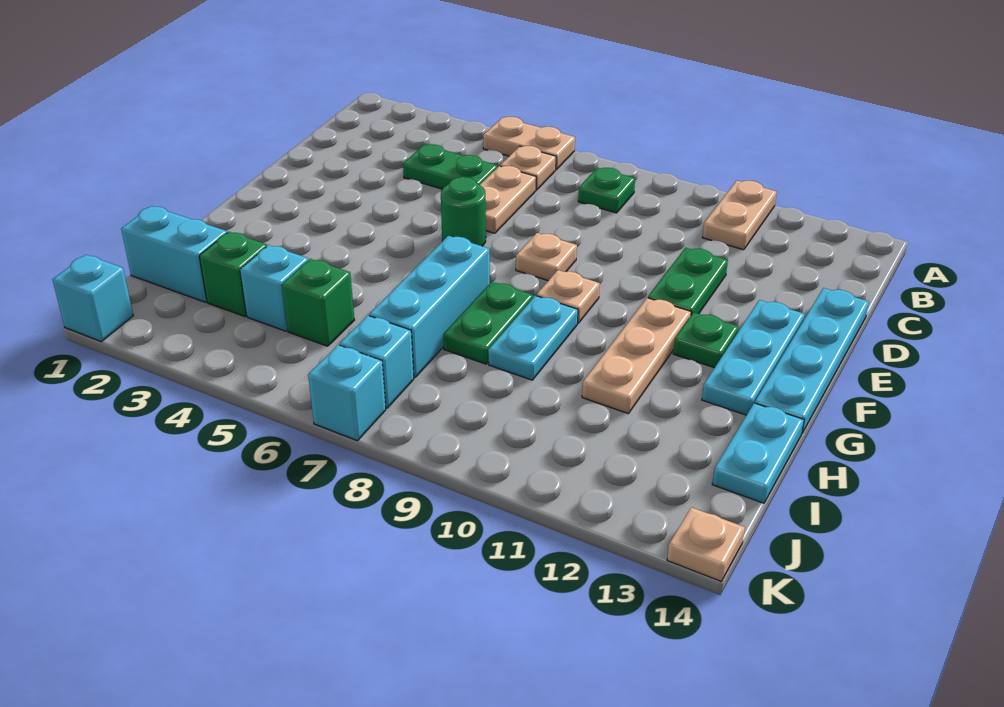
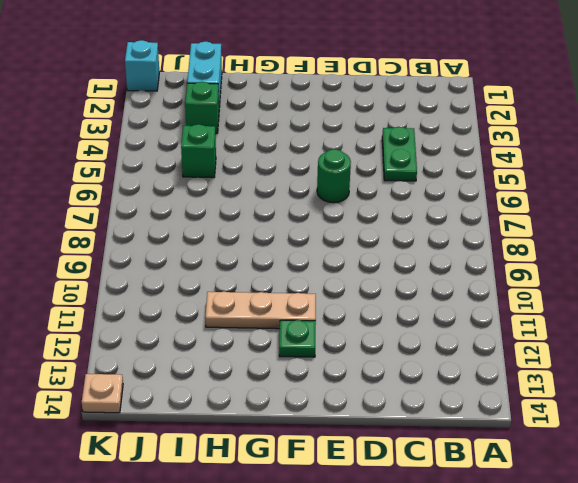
none -> tan plate A5:A6 level 1
none -> tan plate A11:B11 level 1
none -> tan plate B6 level 1

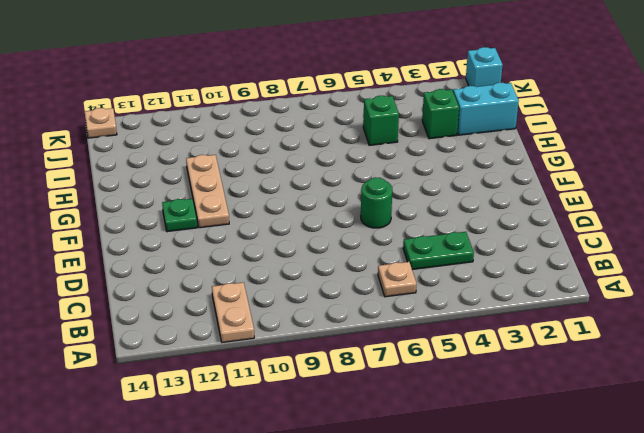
none -> tan plate A5:A6 level 1
none -> green plate B8 level 1
none -> tan plate C6:D6 level 1

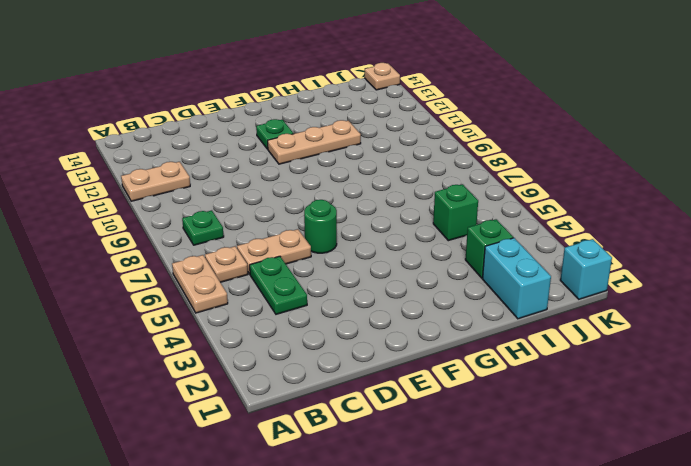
none -> green plate D11:E11 level 1
none -> cyan plate D14:G14 level 1
none -> tan plate E8 level 1

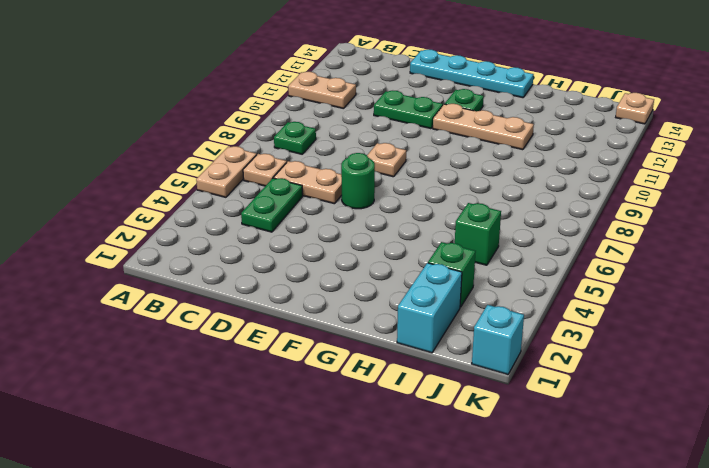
none -> cyan plate E13:G13 level 1
none -> tan plate F9 level 1
none -> cyan brick G7:I7 level 1

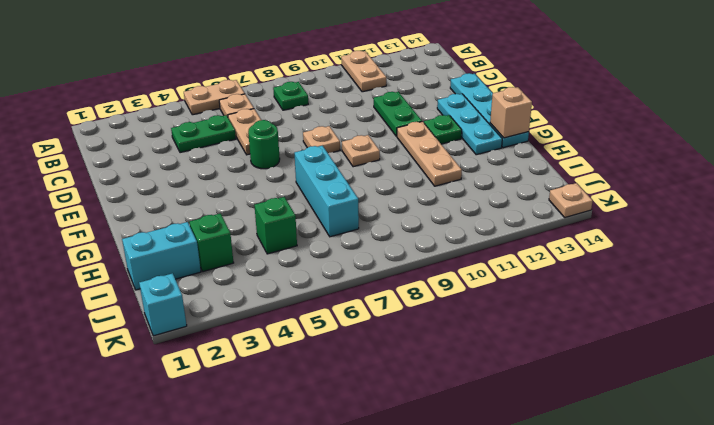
tan brick G14 level 2 -> none
none -> green plate G8:H8 level 1
none -> cyan plate G9:H9 level 1
none -> cyan plate H14:I14 level 1

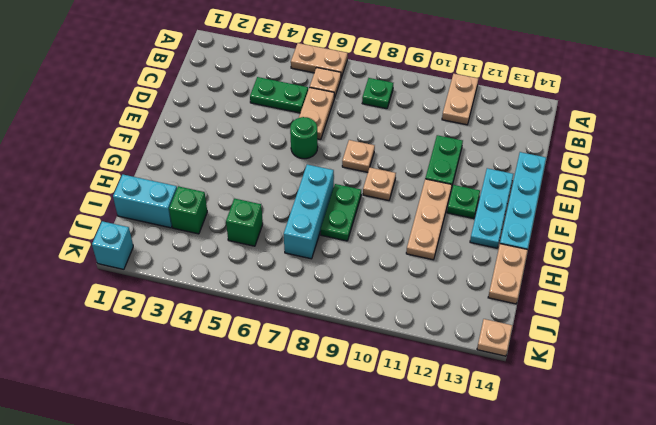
tan plate H14:I14 level 1 -> cyan plate H14:I14 level 1
none -> cyan plate G9:H9 level 1
none -> cyan brick I4 level 1
none -> cyan brick J7 level 1

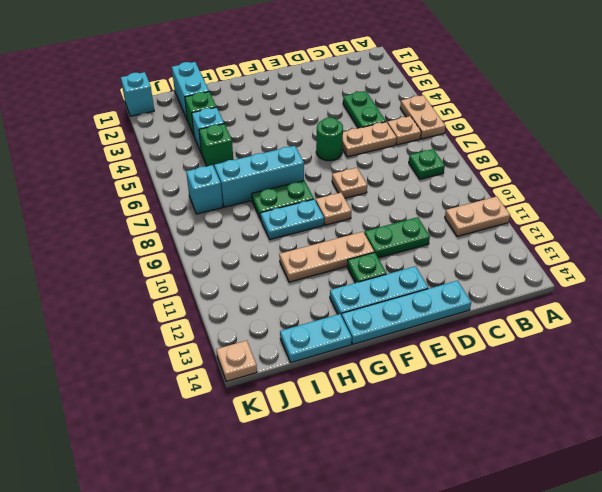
none -> cyan brick K7 level 1

